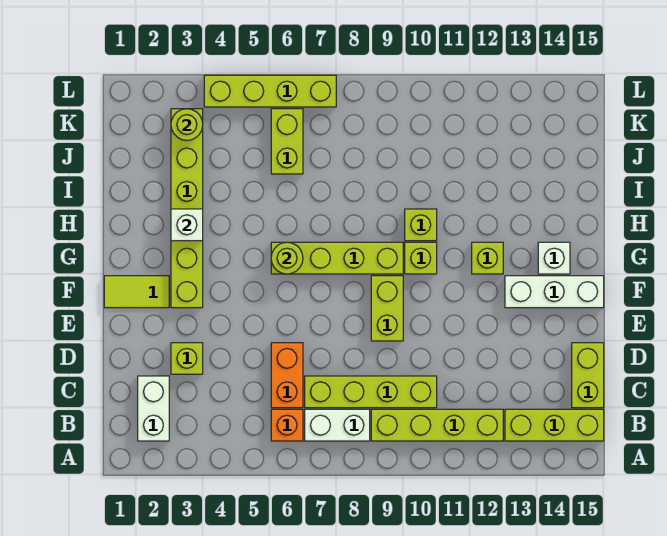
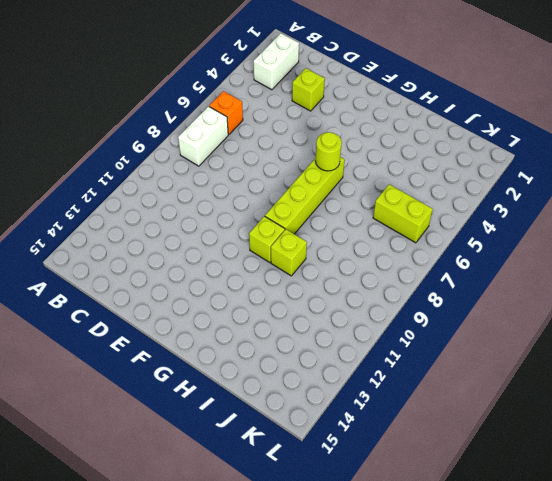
white brick B2:B3 level 1 -> white brick B2:C2 level 1
none -> lime brick B9:B12 level 1
none -> lime brick B13:B15 level 1
none -> orange brick C6:D6 level 1

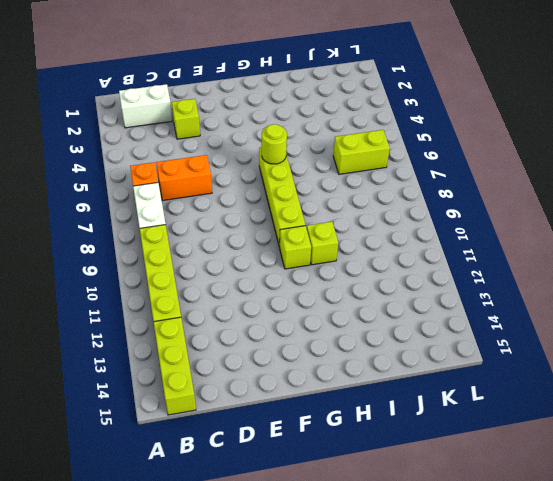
none -> lime brick C7:C10 level 1
none -> lime brick C15:D15 level 1
none -> lime brick E9:F9 level 1

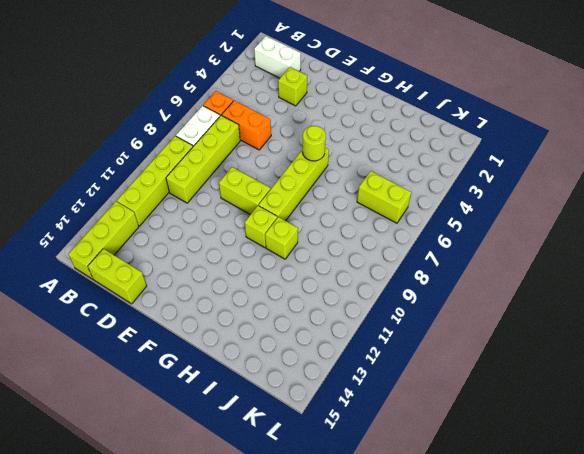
none -> lime tile F1:F2 level 1
none -> lime brick F3:K3 level 1
none -> white brick F13:F15 level 1

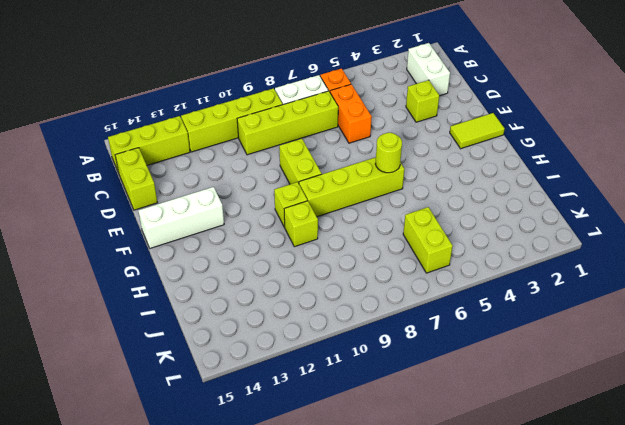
none -> lime brick F3:K3 level 1
none -> lime brick G12 level 1
none -> white brick G14 level 1

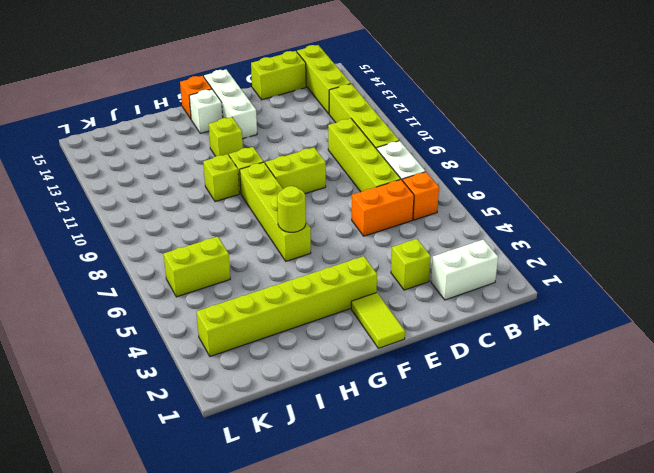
orange brick G15 level 1 -> none
none -> lime brick L4:L7 level 1
none -> white brick H3 level 2
none -> lime round brick K3 level 2

